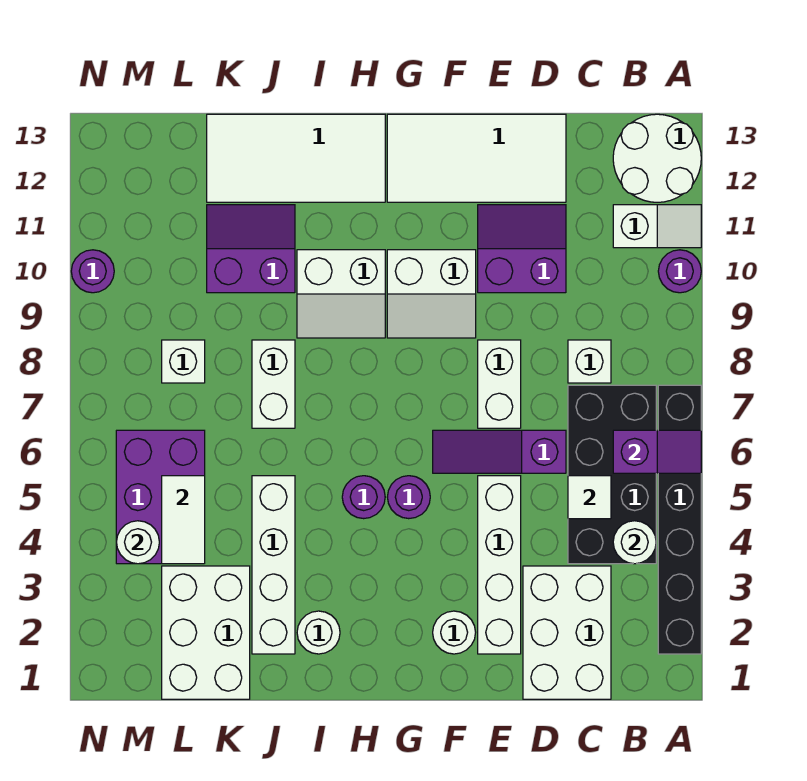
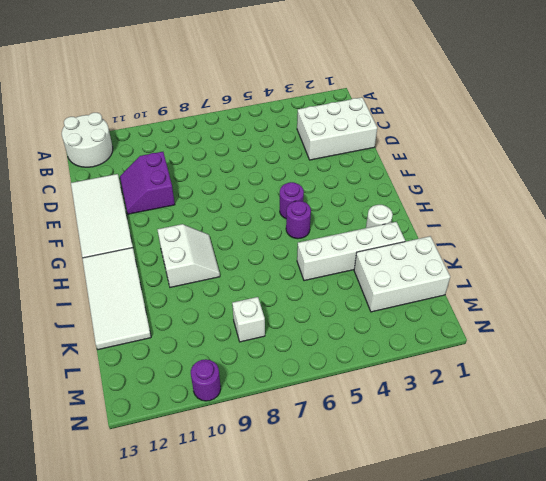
none -> black brick A2:A7 level 1
none -> purple round brick A10 level 1
none -> white slope A11:B11 level 1 top B
none -> black brick B4:C7 level 1

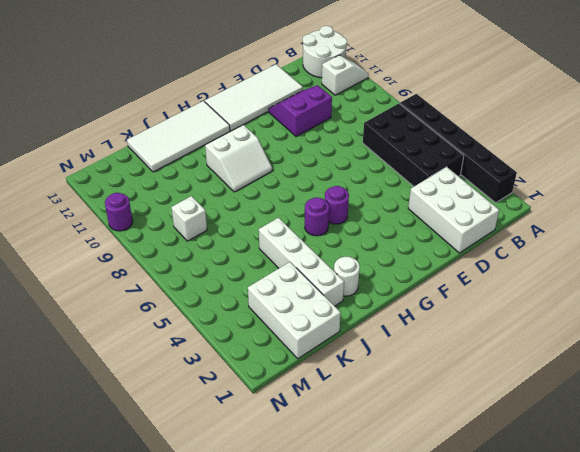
none -> purple round brick A10 level 1
none -> white brick C8 level 1
none -> purple slope D6:F6 level 1 top D
none -> white brick E2:E5 level 1

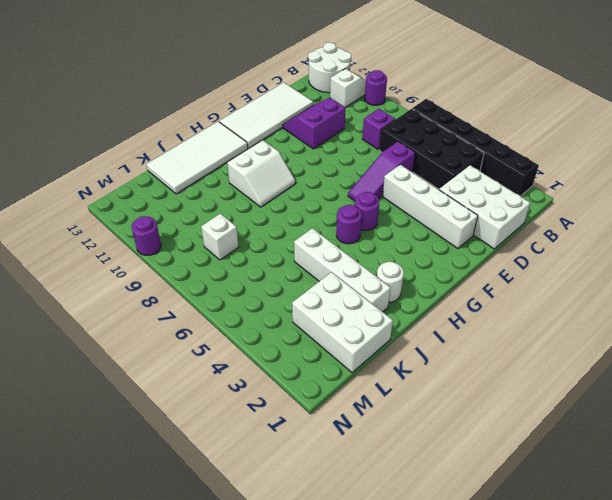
purple brick C8 level 1 -> white brick C8 level 1
none -> white brick E7:E8 level 1
none -> white round brick F2 level 1
none -> white slope F9:G10 level 1 top 10
none -> white brick J7:J8 level 1

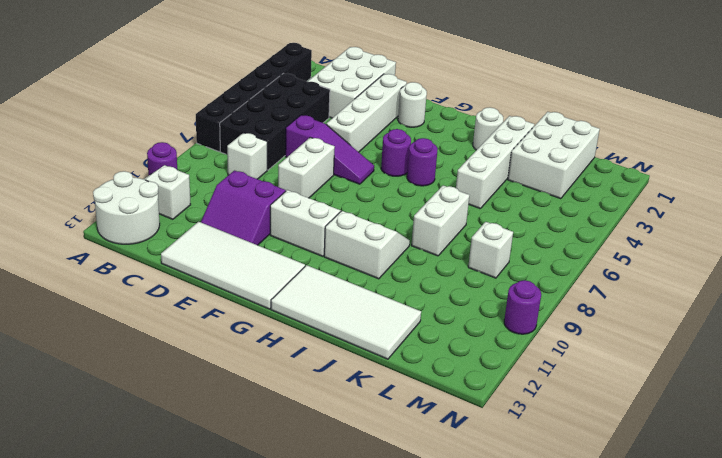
none -> purple slope J10:K11 level 1 top 10
none -> purple brick L4:M6 level 1
none -> purple slope A6:B6 level 2 top B
none -> white round brick B4 level 2

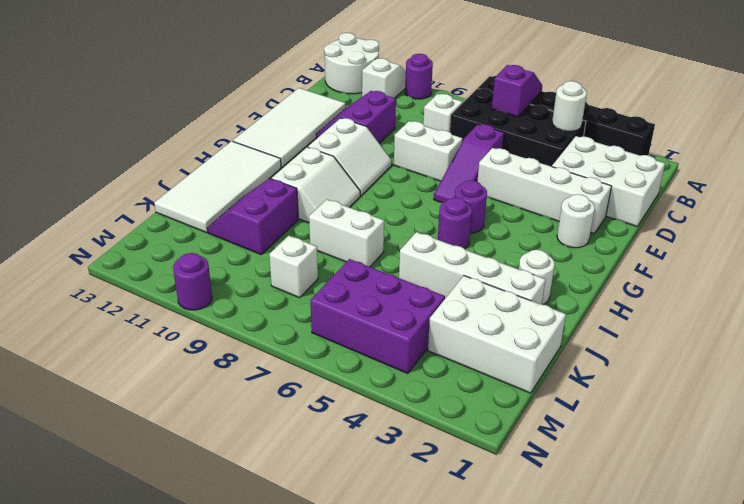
none -> white tile C5 level 2
none -> white tile L4:L5 level 2
none -> white round brick M4 level 2

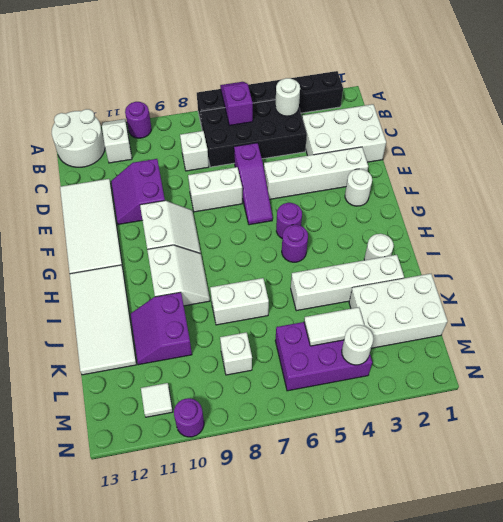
white tile M11 level 1 -> white tile C5 level 2

